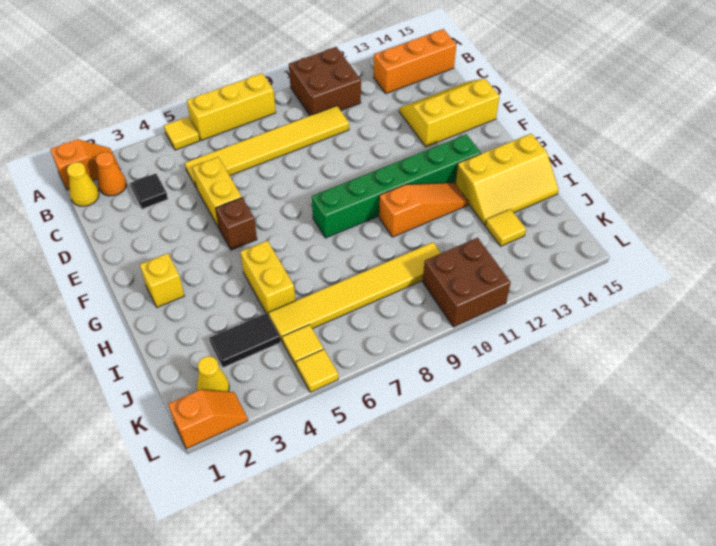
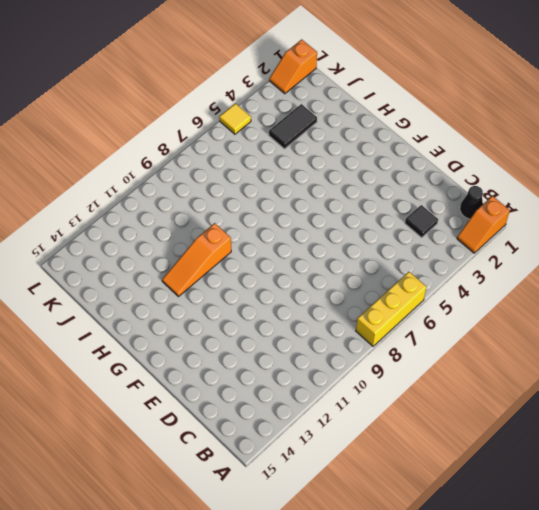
black cone B1 level 1 -> yellow cone B1 level 1
none -> yellow tile A5 level 1
none -> brown brick A10:B11 level 1
none -> orange cone B2 level 1

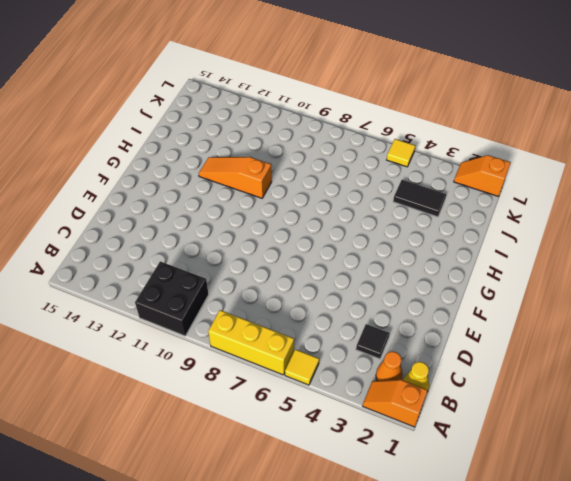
black brick A10:B11 level 1 -> brown brick A10:B11 level 1
none -> orange brick B13:B15 level 1
none -> yellow tile C5:C10 level 1
none -> yellow brick D5:E5 level 1

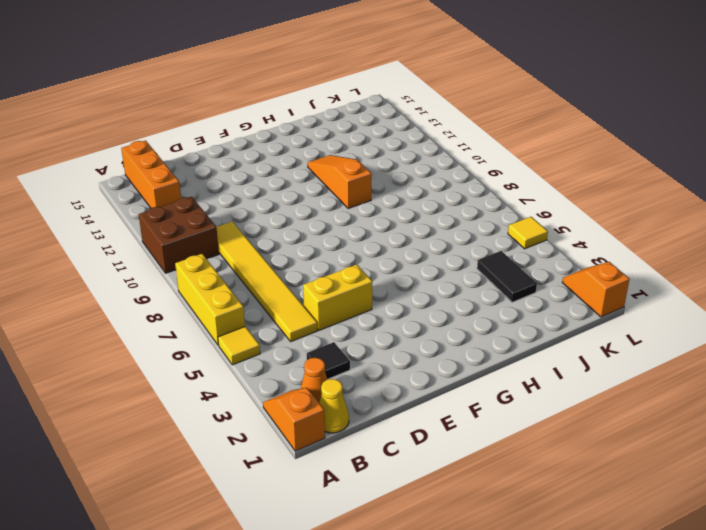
none -> yellow slope D13:E15 level 1 top E
none -> brown brick F5 level 1
none -> yellow brick G2 level 1

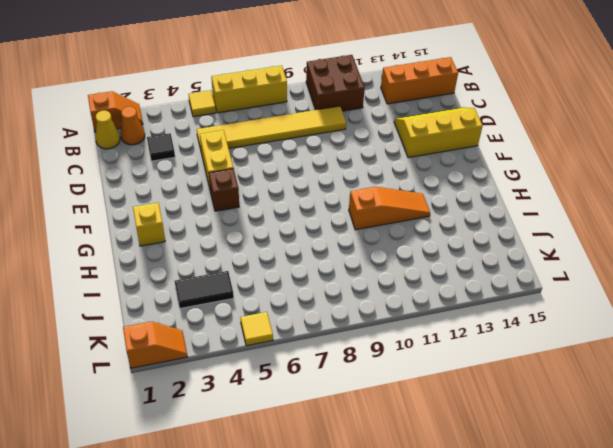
none -> green brick G8:G13 level 1
none -> yellow brick H5:I5 level 1
none -> yellow slope H13:I15 level 1 top H

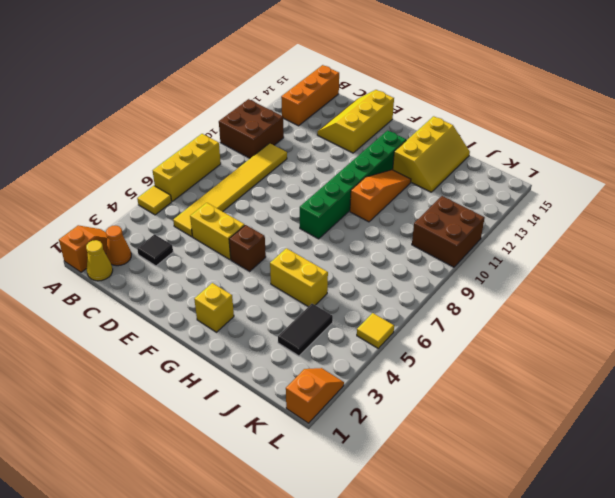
none -> yellow tile J5:J10 level 1
none -> yellow tile J13 level 1
none -> yellow cone K2 level 1

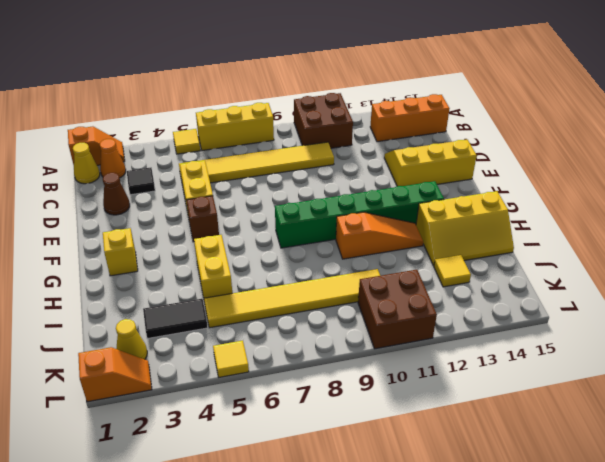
brown cone D2 level 1 -> none
none -> yellow tile K5 level 1

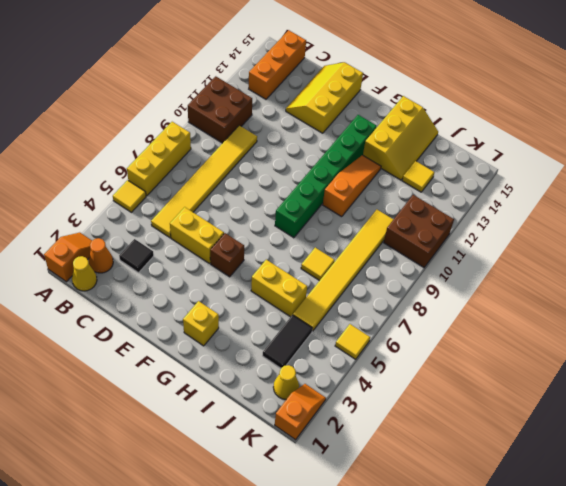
yellow tile I7 level 1 -> yellow tile K5 level 1

